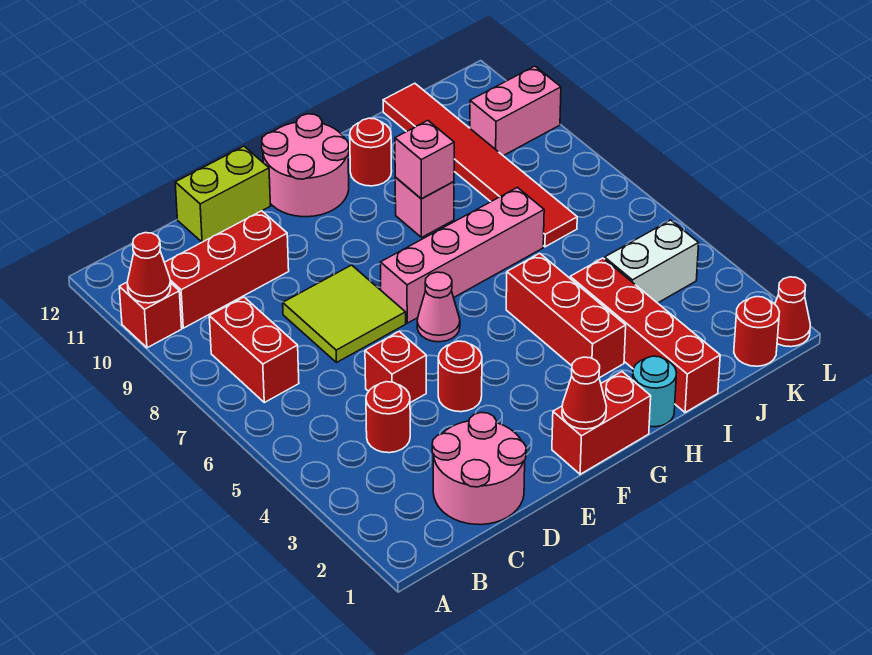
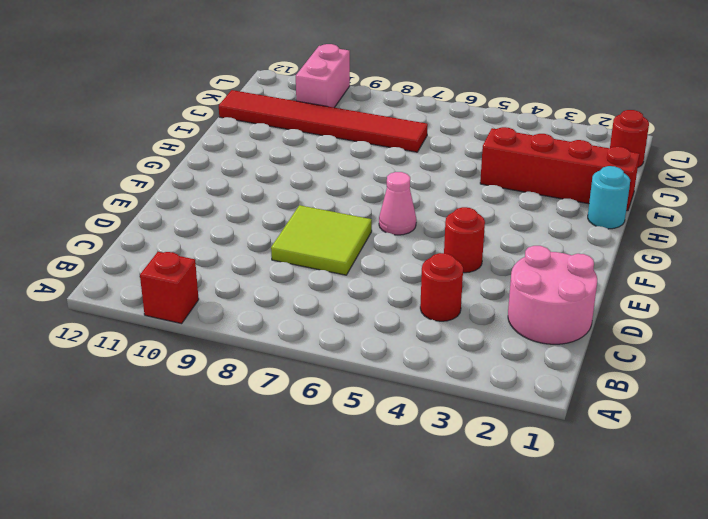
none -> red brick B7:B8 level 1
none -> red brick B10:D10 level 1
none -> red brick D5 level 1

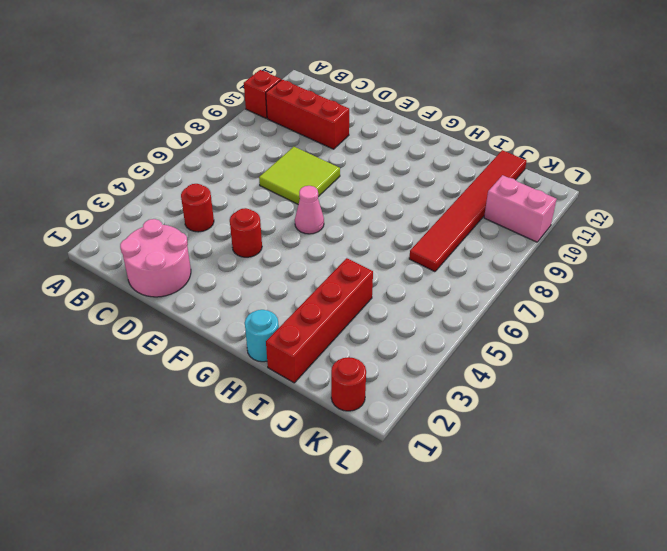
none -> red brick B7:B8 level 1
none -> red brick D5 level 1
none -> lime brick D12:E12 level 1

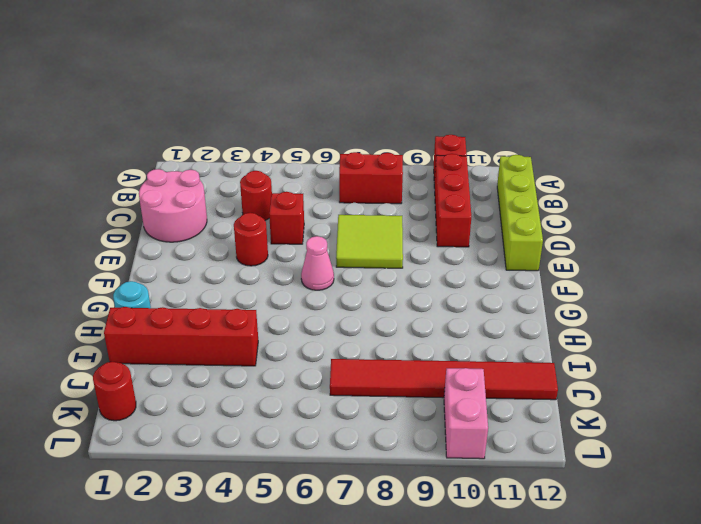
lime brick B12:E12 level 1 -> lime brick D12:E12 level 1
none -> red brick F1:G1 level 1
none -> pink brick F7:I7 level 1
none -> pink round brick F11:G12 level 1

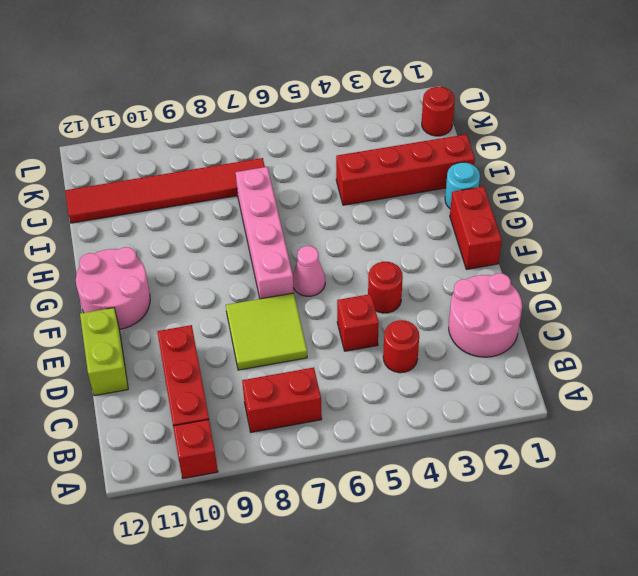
none -> red brick H3:H5 level 1
none -> pink brick H9 level 1
none -> red round brick H11 level 1

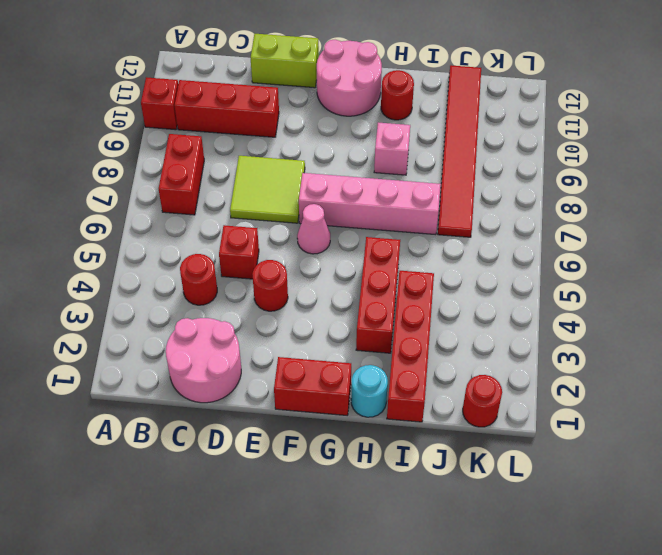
none -> white brick J4:K4 level 1
none -> pink brick K10:L10 level 1
none -> red cone L1 level 1

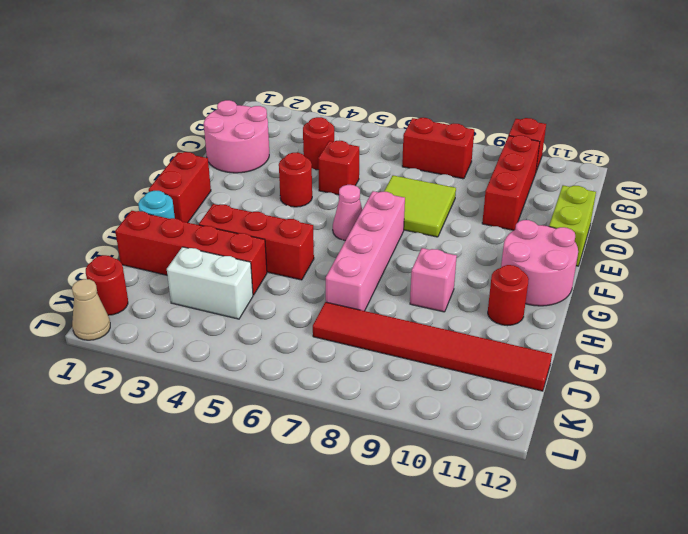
white brick J3:J4 level 1 -> white brick J4:K4 level 1
tan cone L1 level 1 -> red cone L1 level 1
none -> pink brick K10:L10 level 1
none -> red cone A10 level 2
none -> red cone F1 level 2

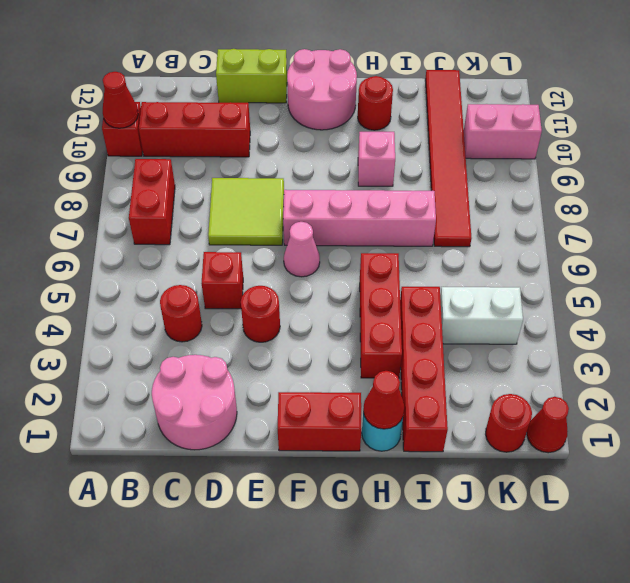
red cone H1 level 2 -> red cone F1 level 2
none -> pink brick H9 level 2

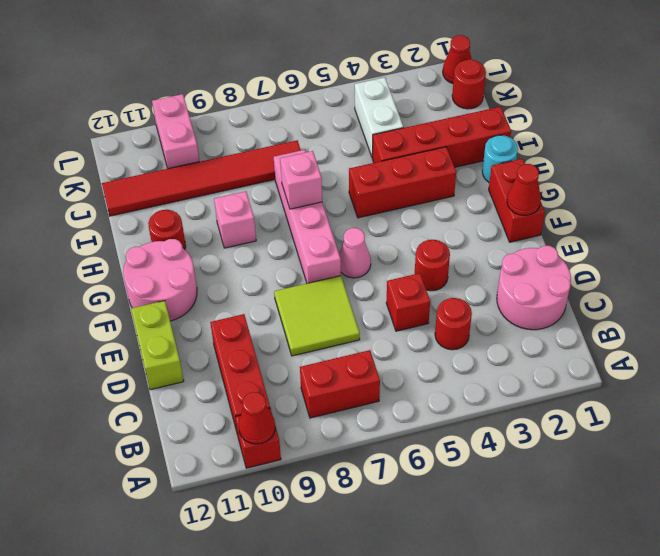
pink brick H7 level 2 -> pink brick H9 level 2

